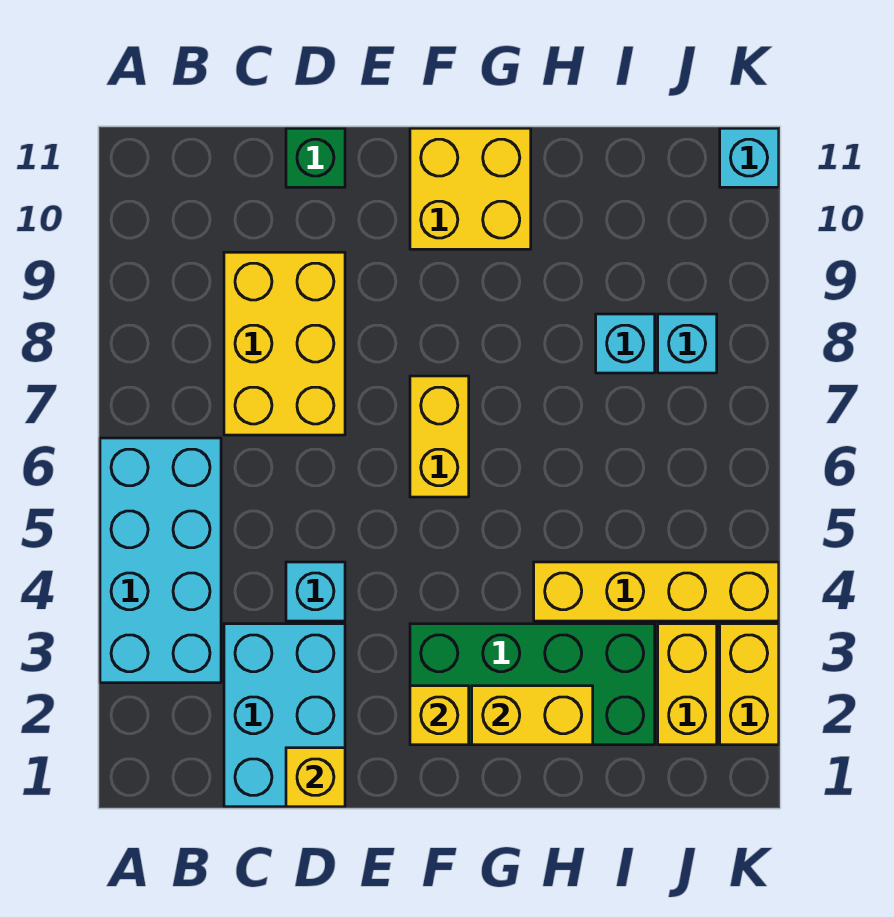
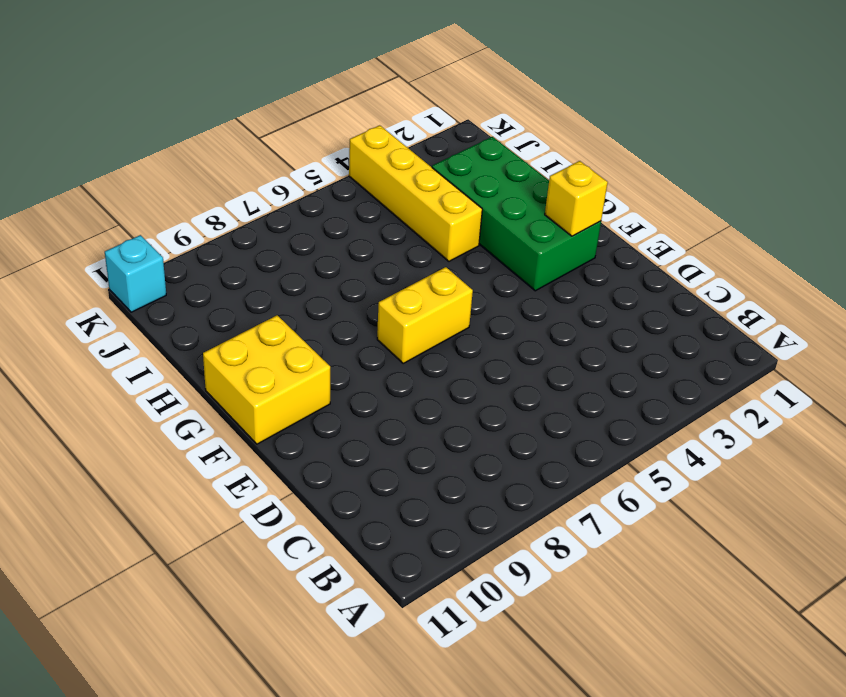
none -> cyan brick A3:B6 level 1
none -> cyan brick C1:D3 level 1
none -> yellow brick C7:D9 level 1

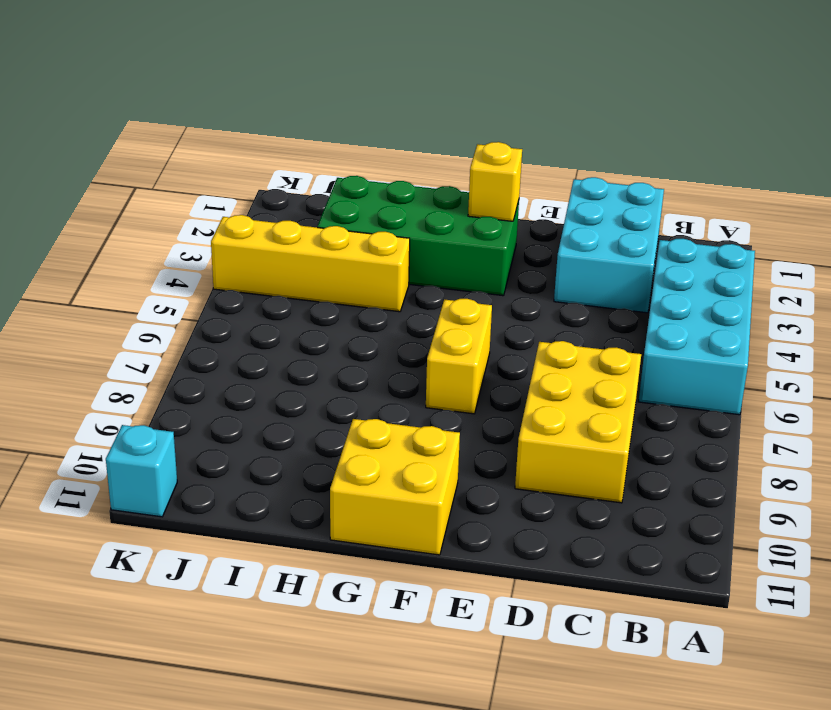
none -> cyan brick D4 level 1
none -> green brick D11 level 1
none -> cyan brick I8 level 1

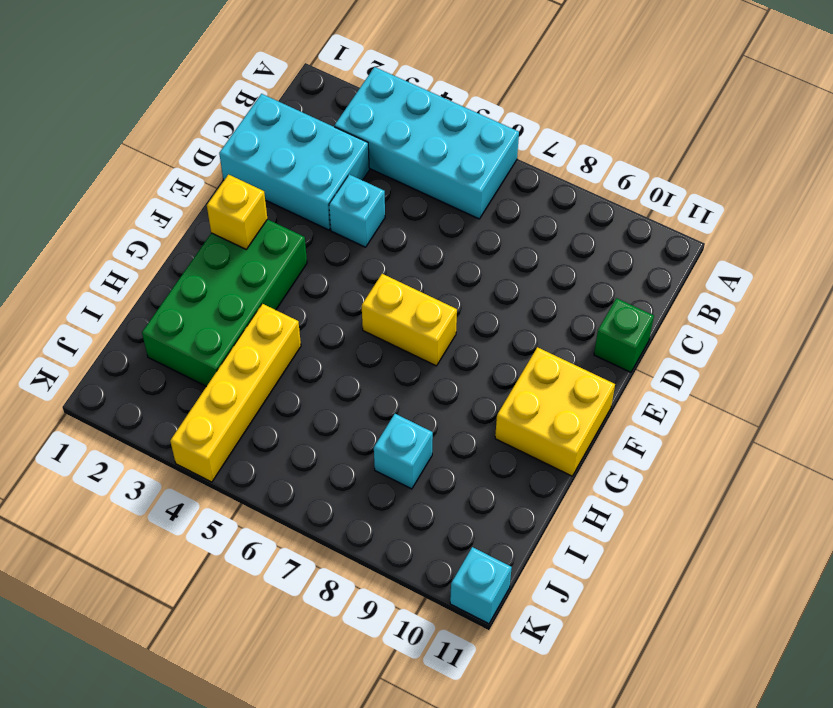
none -> yellow brick C7:D9 level 1
none -> yellow brick J2:J3 level 1
none -> cyan brick J8 level 1

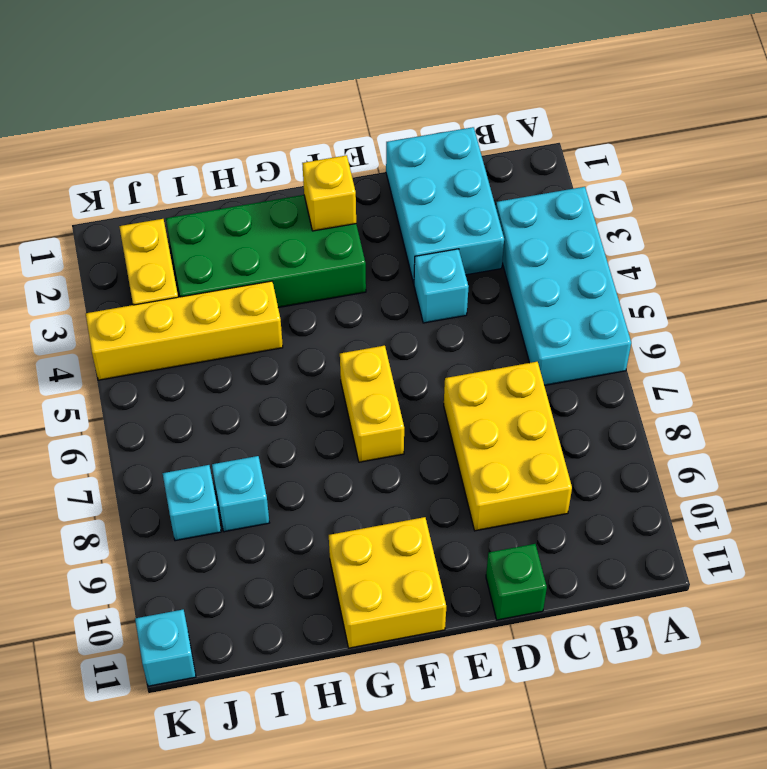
none -> yellow brick K2:K3 level 1
none -> yellow brick D1 level 2
none -> yellow brick G2:H2 level 2

